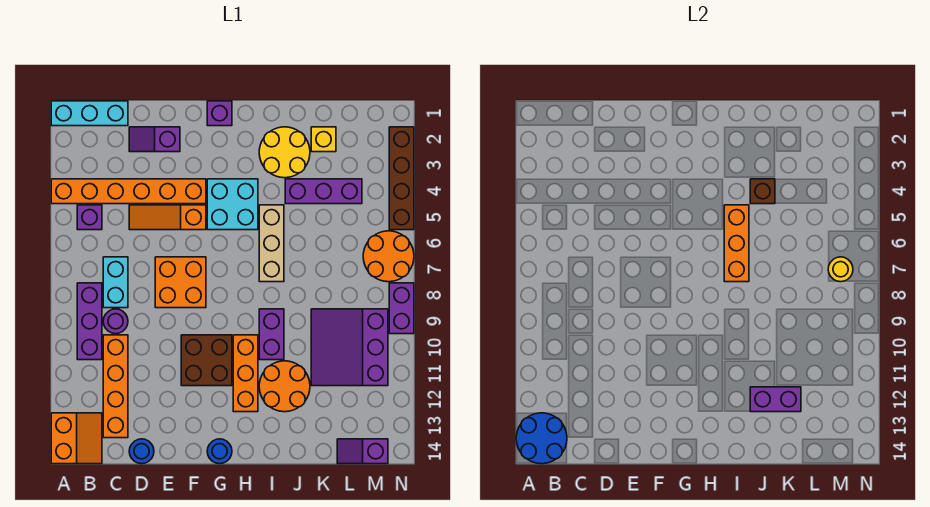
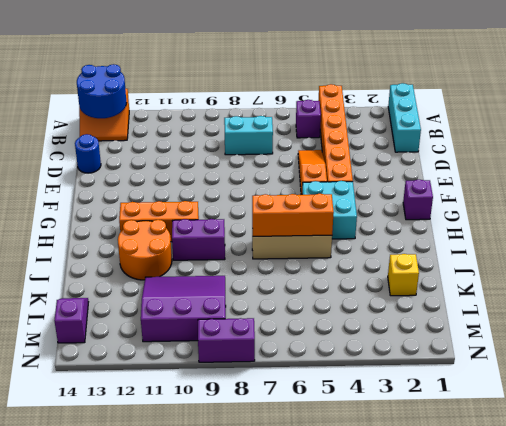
none -> purple brick B8:B10 level 1
none -> purple round brick C9 level 1
none -> orange brick C10:C13 level 1
none -> purple slope D2:E2 level 1 top E

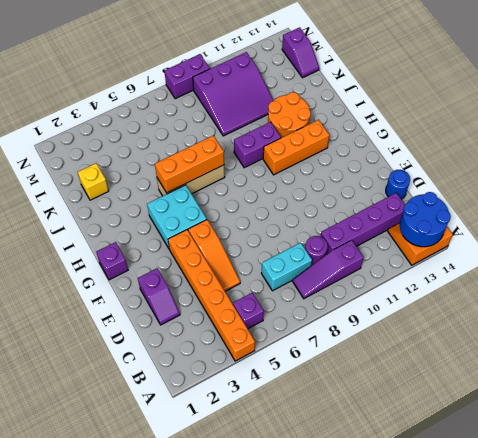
purple slope B8:B10 level 1 top 10 -> purple brick B8:B10 level 1
purple brick C10:C13 level 1 -> orange brick C10:C13 level 1
none -> cyan brick A1:C1 level 1
none -> orange brick E7:F8 level 1
none -> brown brick F10:G11 level 1
none -> blue round brick G14 level 1

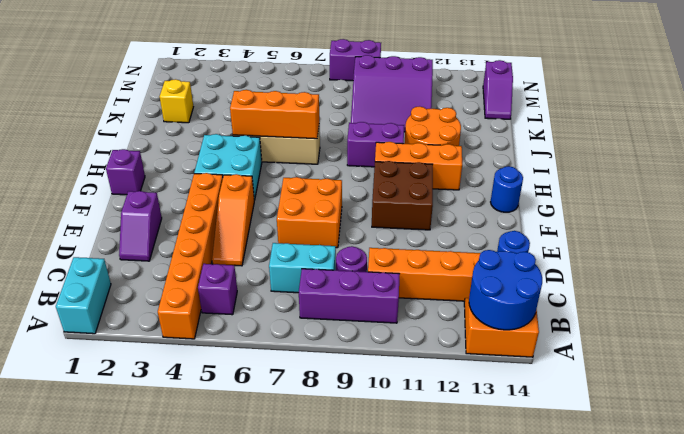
cyan brick A1:B1 level 1 -> cyan brick A1:C1 level 1
none -> yellow round brick I2:J3 level 1
none -> purple brick J4:L4 level 1
none -> orange round brick M6:N7 level 1
none -> brown brick N2:N5 level 1

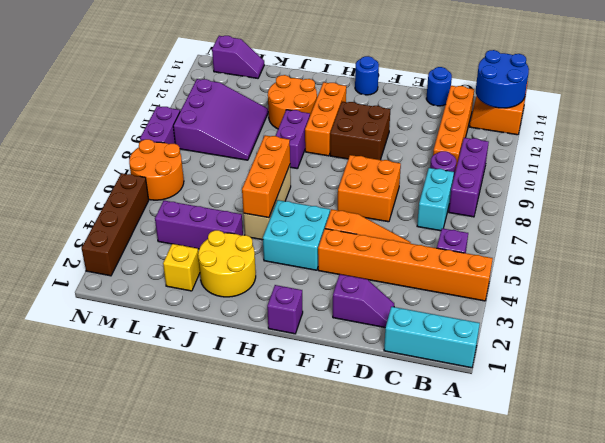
none -> brown brick J4 level 2
none -> purple brick J12:K12 level 2
none -> yellow round brick M7 level 2

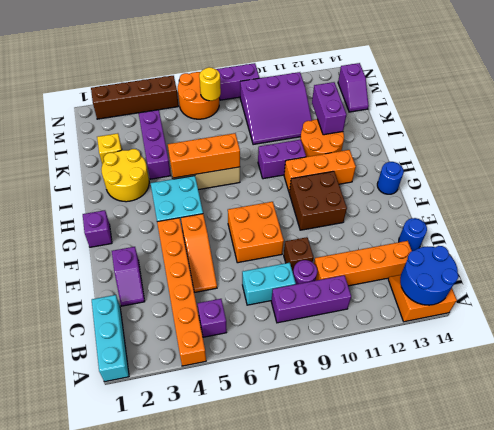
brown brick D9 level 1 -> brown brick J4 level 2

